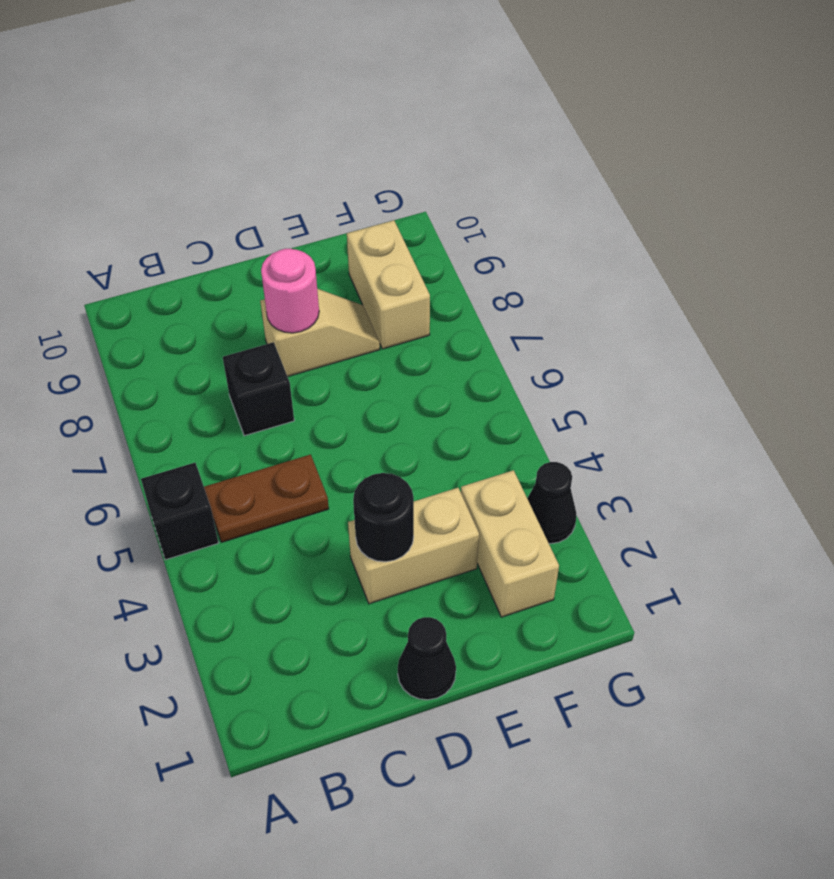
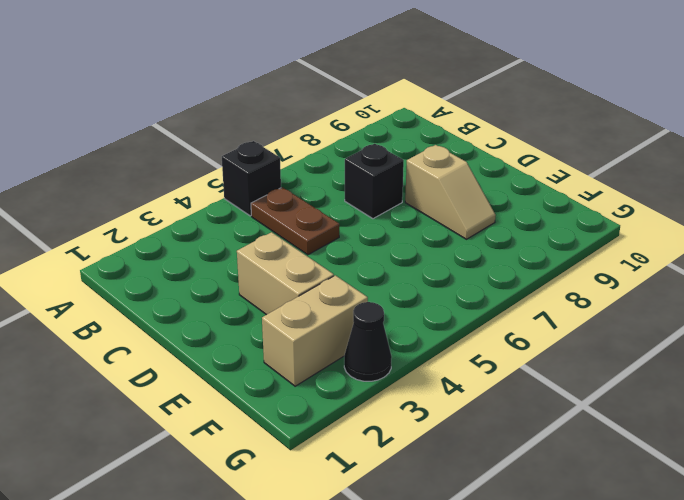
none -> black cone D1 level 1
none -> tan brick F8:F9 level 1

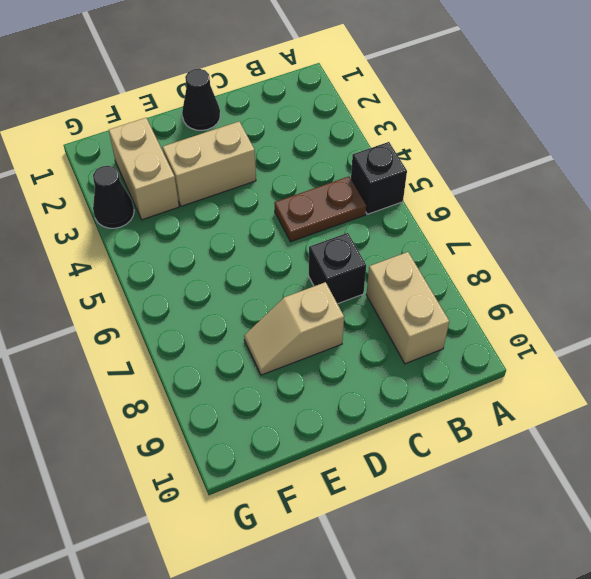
tan brick B8:B9 level 1 -> tan brick F8:F9 level 1
none -> black round brick D3 level 2
none -> pink round brick D8 level 2

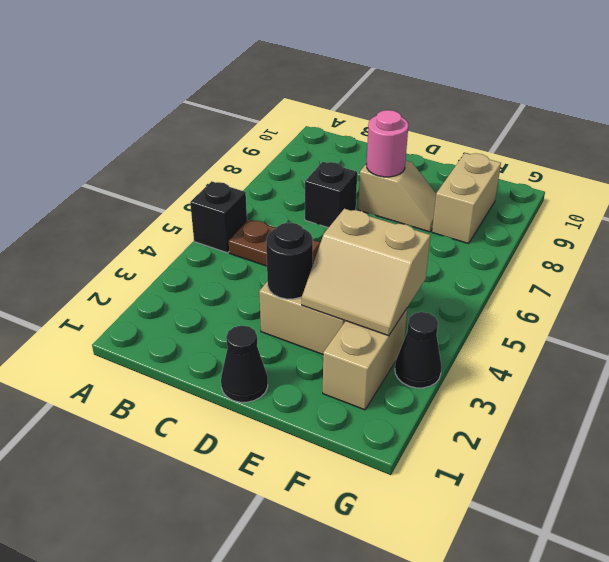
tan slope E3:F4 level 2 top 4 -> none

